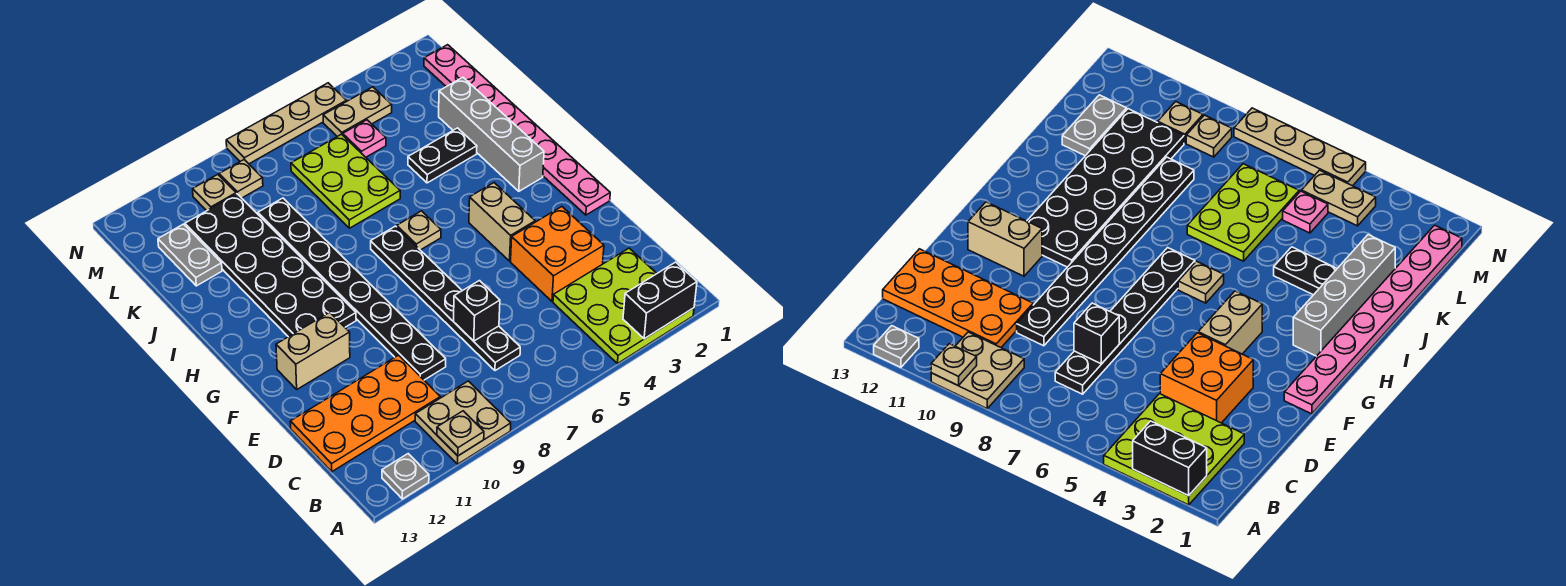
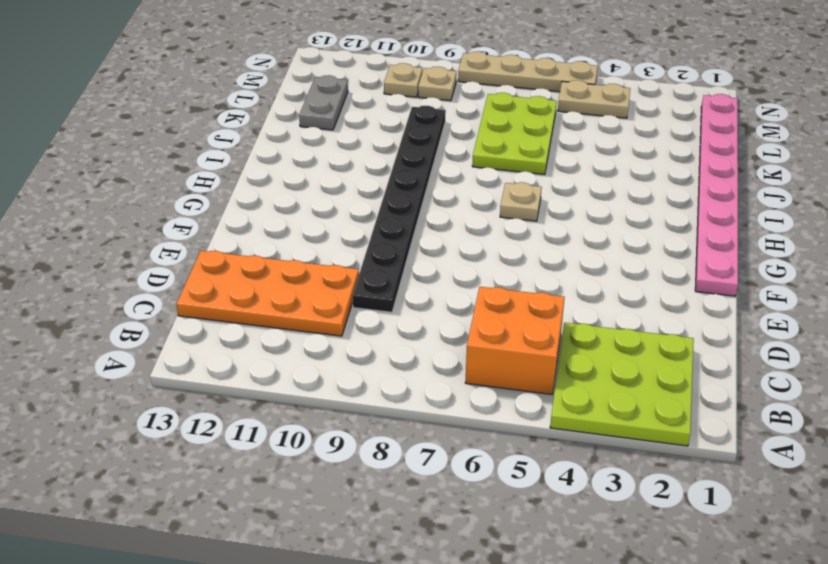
orange brick B5:C6 level 1 -> orange brick D3:E4 level 1
none -> tan plate A9:B10 level 1
none -> grey plate A12 level 1
none -> black plate C7:H7 level 1

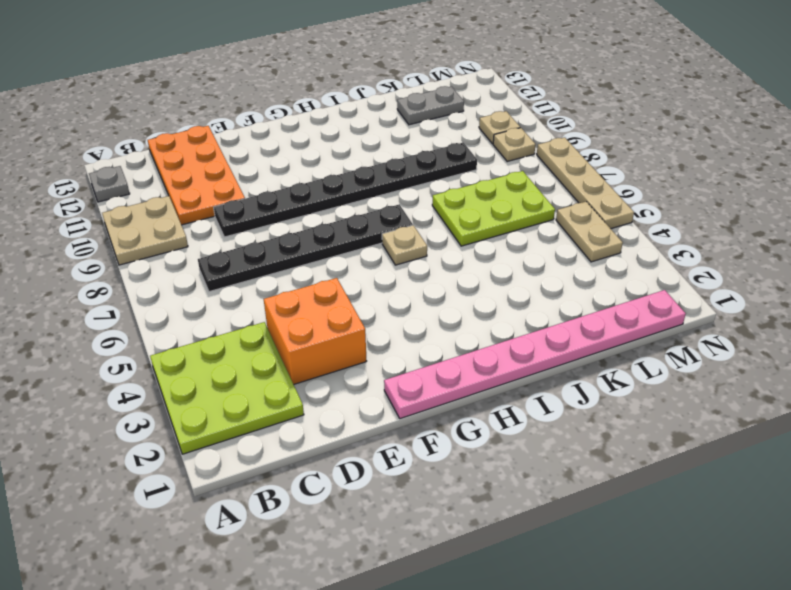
none -> tan brick F4:G4 level 1
none -> tan brick F11:F12 level 1
none -> black plate G10:L11 level 1

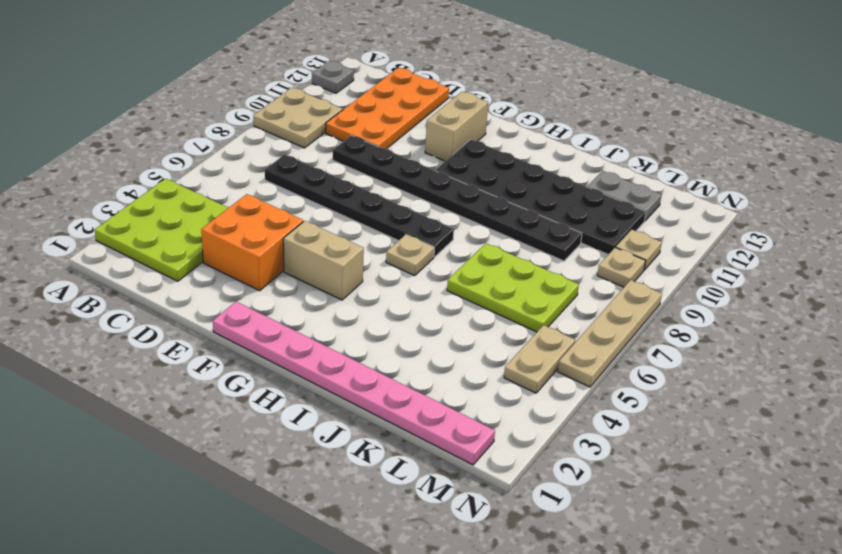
none -> grey brick H2:K2 level 1
none -> black plate J3:J4 level 1
none -> pink plate L5 level 1

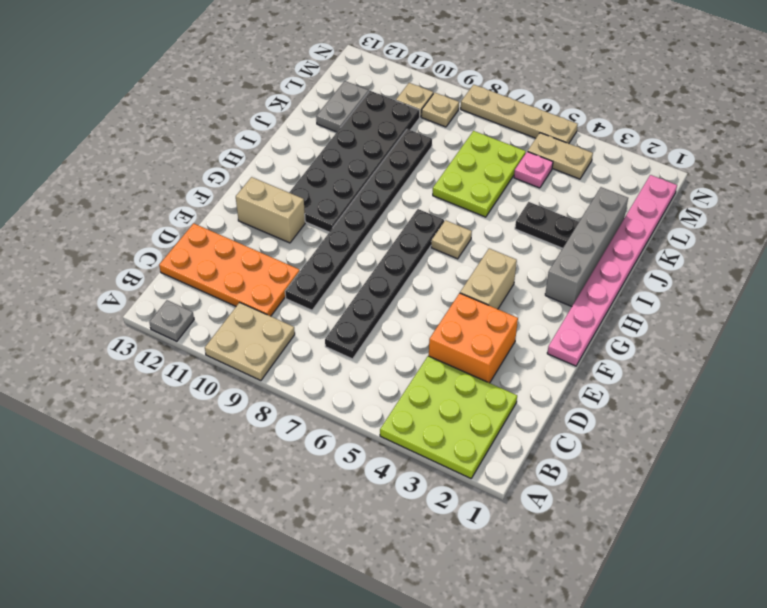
none -> black brick A2:A3 level 2
none -> tan plate A10 level 2
none -> black brick D7 level 2

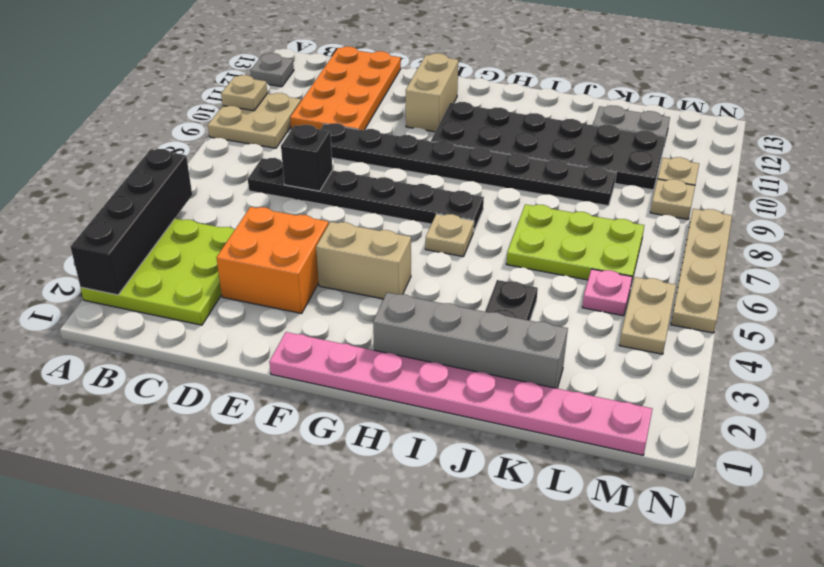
black brick A2:A5 level 2 -> black brick A2:A3 level 2

